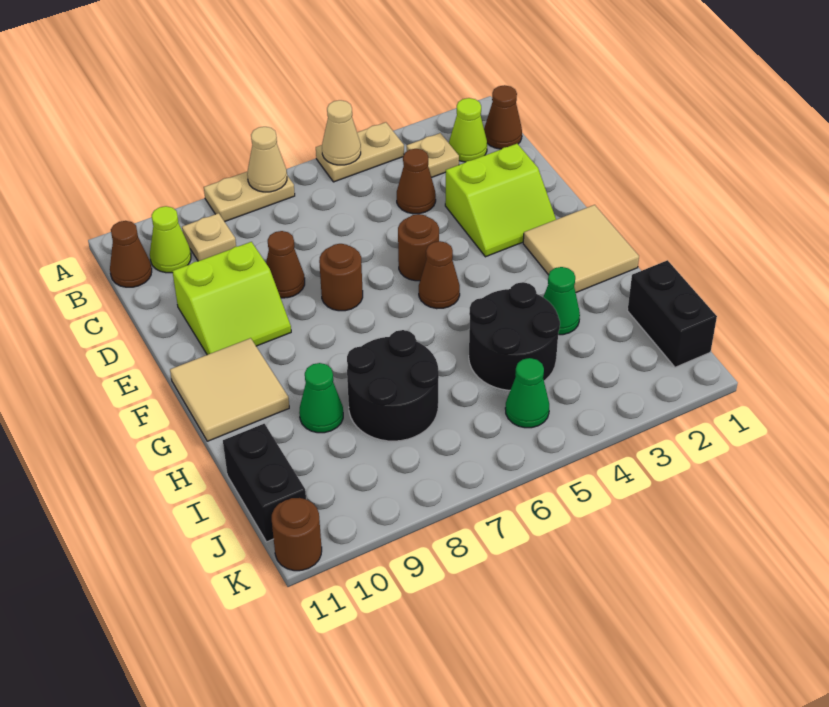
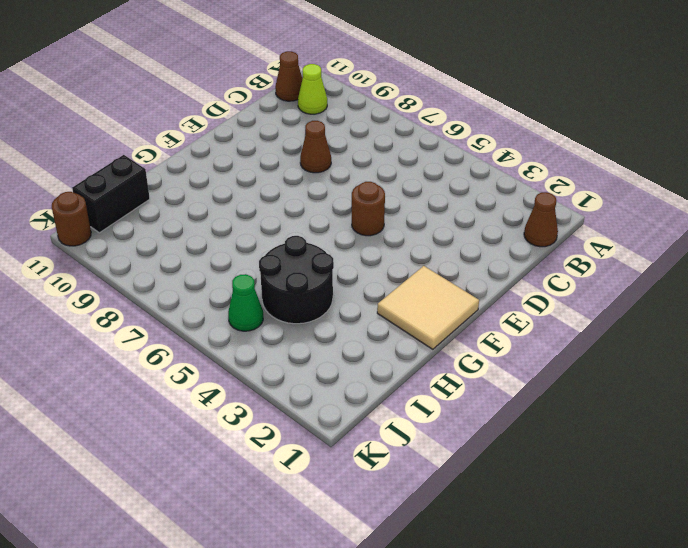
none -> tan plate A4:A5 level 1
none -> tan plate A7:A8 level 1
none -> lime cone B2 level 1

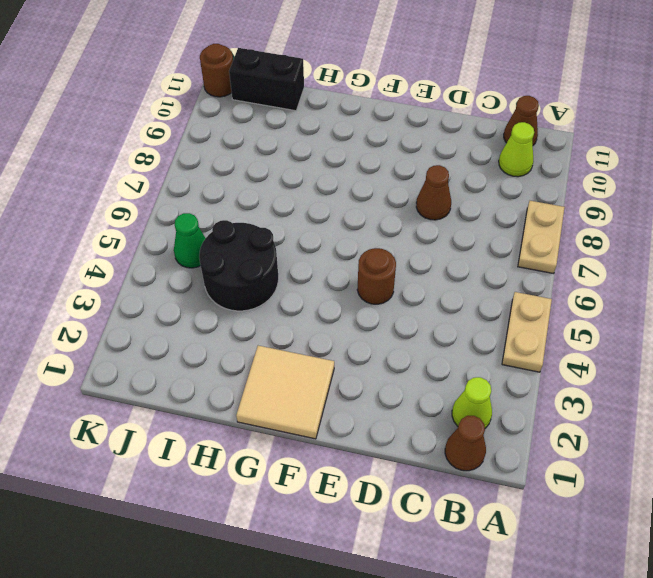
none -> tan plate B3 level 1
none -> tan plate B9 level 1
none -> brown cone C4 level 1

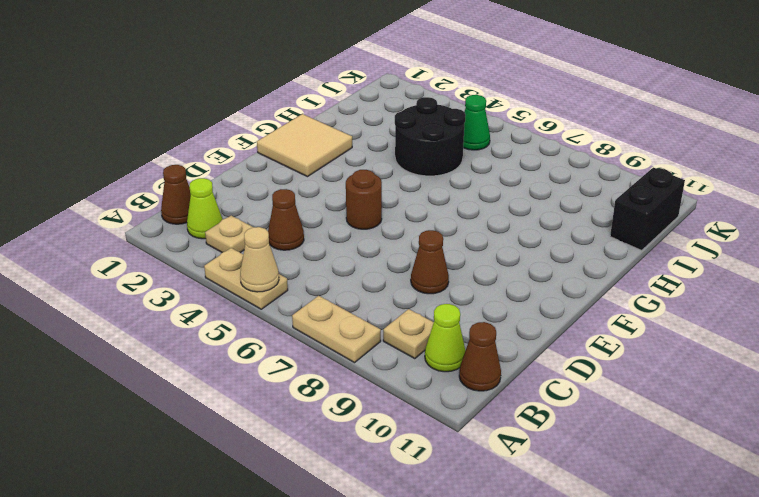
none -> lime slope D2:E3 level 1 top D
none -> lime slope D9:E10 level 1 top D
none -> brown round brick E7 level 1

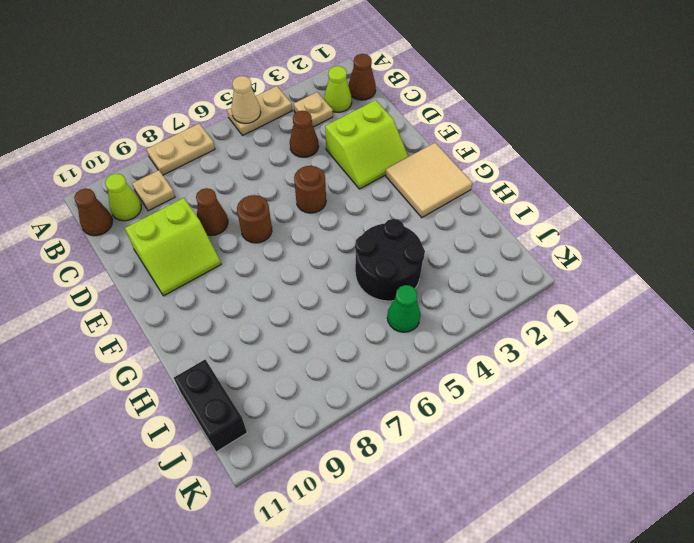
none -> brown cone F5 level 1
none -> tan tile F10:G11 level 1
none -> green cone H3 level 1

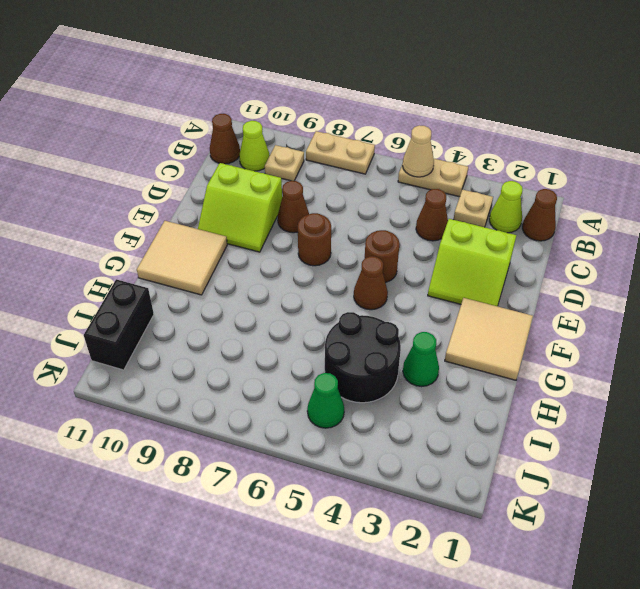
none -> black round brick H7:I8 level 1
none -> green cone H9 level 1
none -> black brick I1:J1 level 1

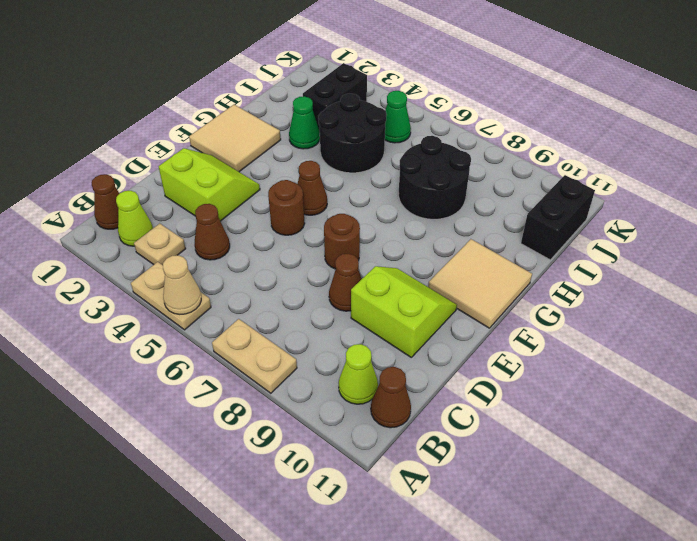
black brick I3:J3 level 1 -> black brick I1:J1 level 1
none -> tan plate B9 level 1
none -> green cone H9 level 1
none -> brown round brick K11 level 1

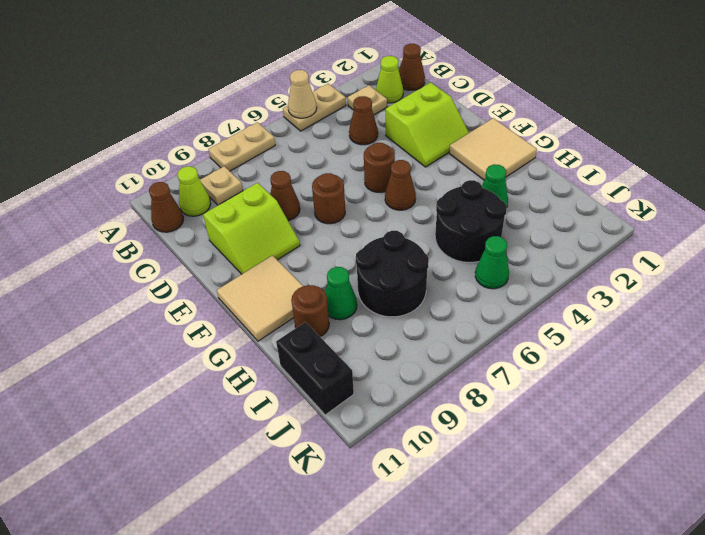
brown round brick H10 level 1 -> brown round brick K11 level 1
none -> black brick I1:J1 level 1
none -> tan cone A7 level 2

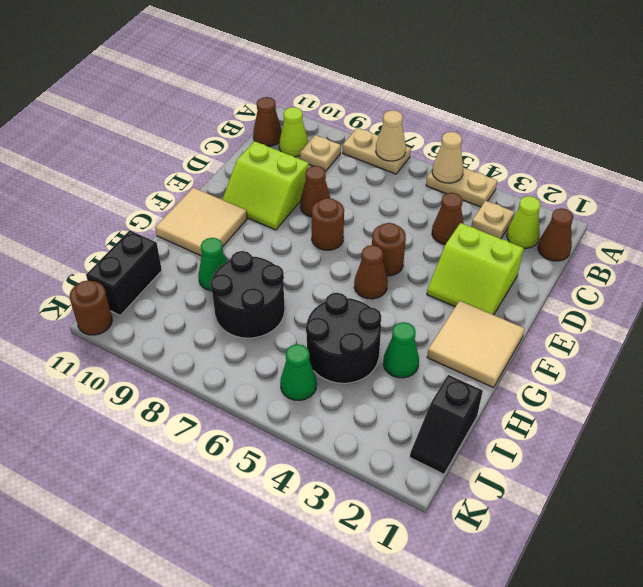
black slope I1:J1 level 1 top I -> black brick I1:J1 level 1

